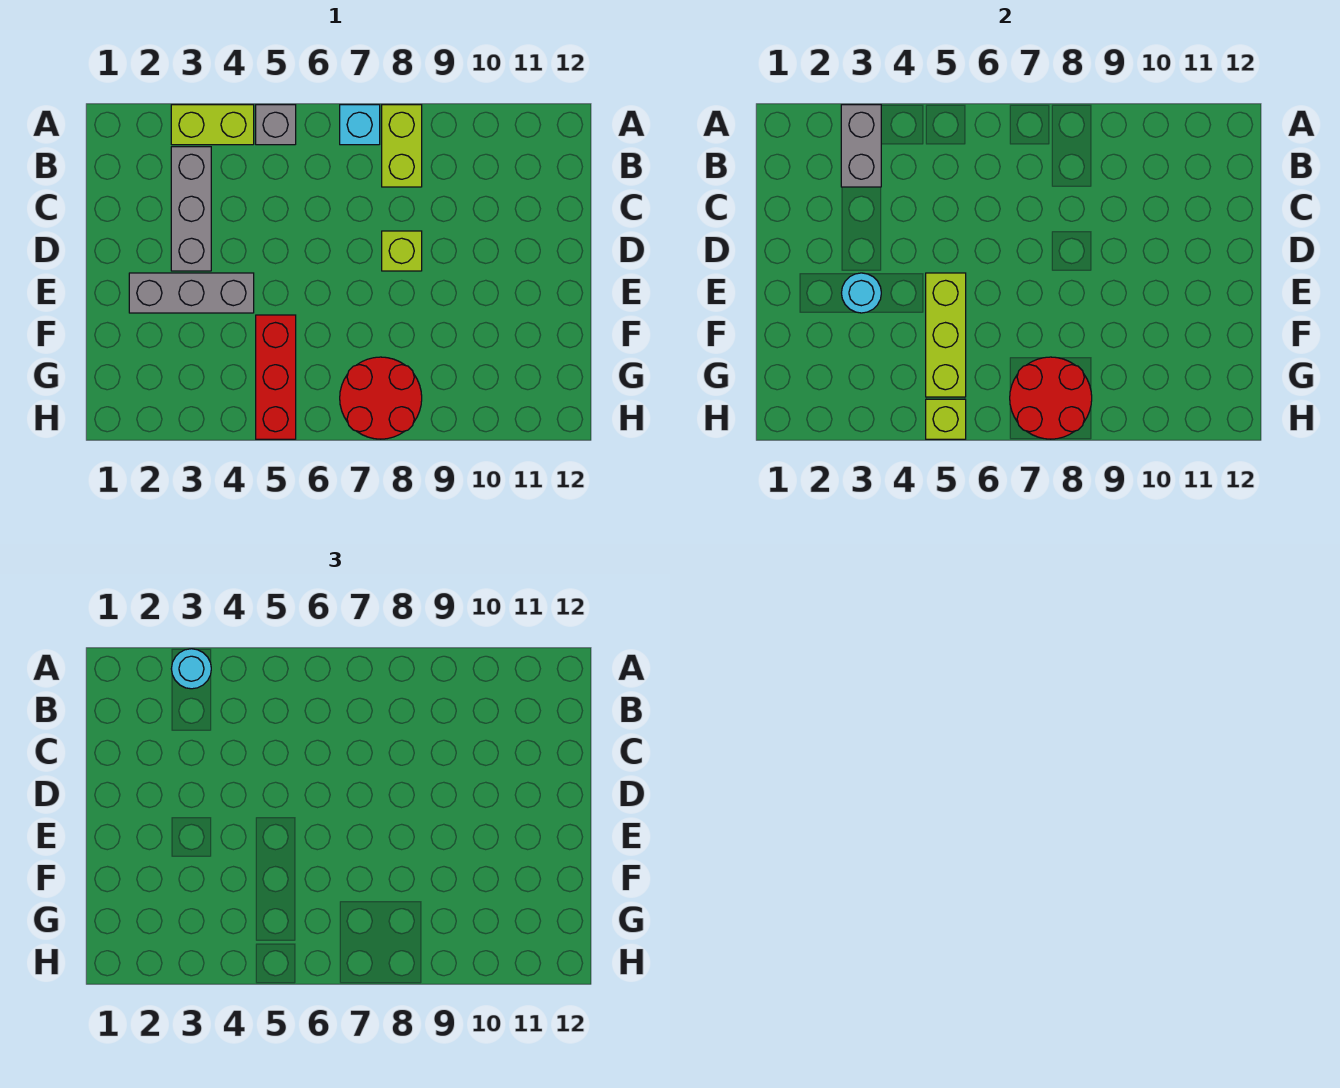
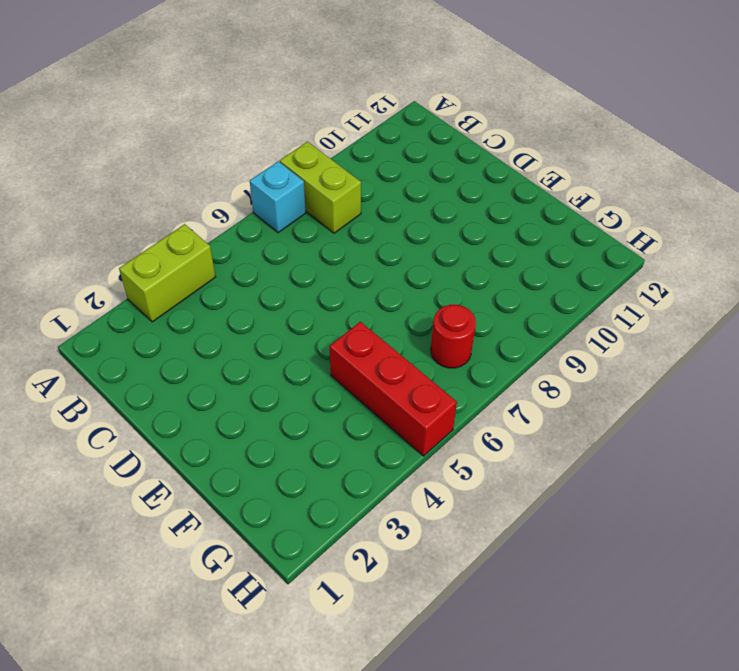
red round brick G7 level 1 -> red round brick G7:H8 level 1
none -> grey brick A5 level 1
none -> grey brick B3:D3 level 1
none -> lime brick D8 level 1

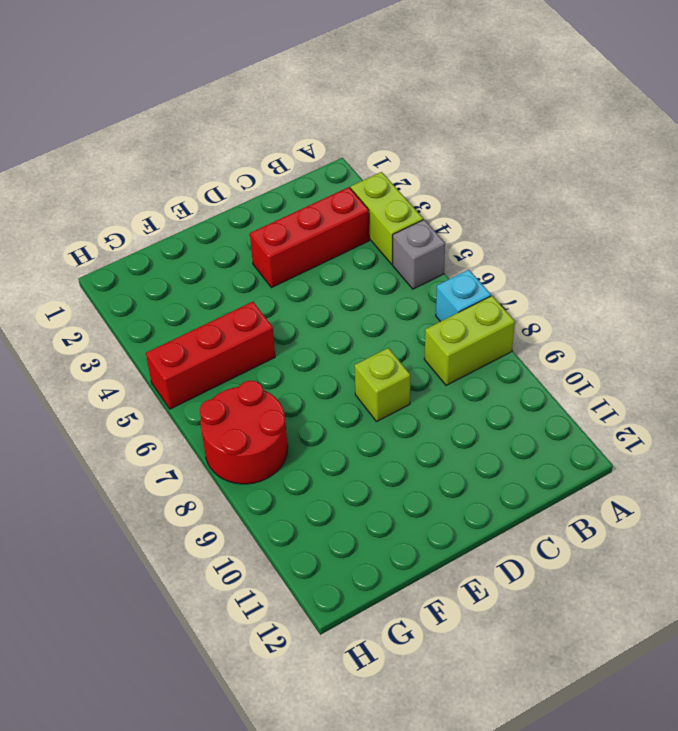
red brick B3:D3 level 1 -> grey brick B3:D3 level 1
none -> grey brick E2:E4 level 1
none -> grey brick A3:B3 level 2
none -> cyan round brick E3 level 2

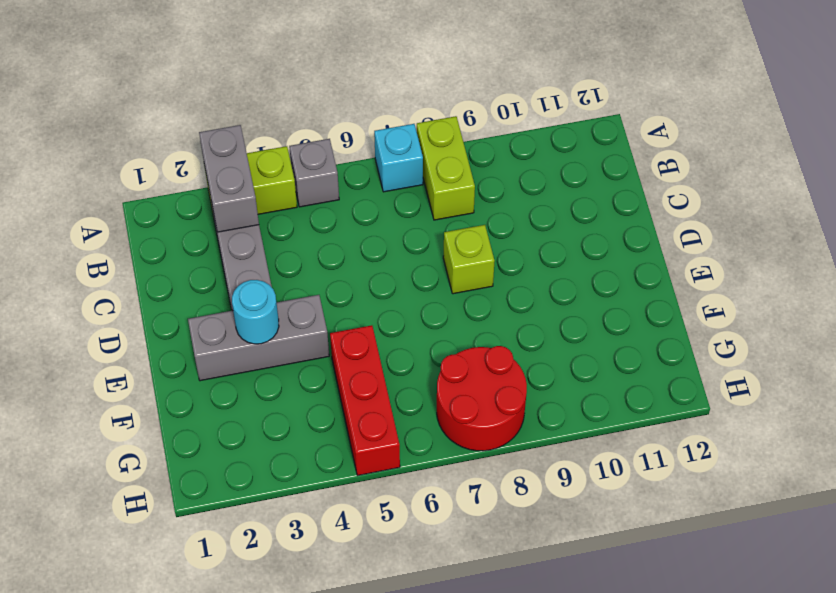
none -> lime brick E5:G5 level 2
none -> red round brick G7:H8 level 2
none -> lime brick H5 level 2

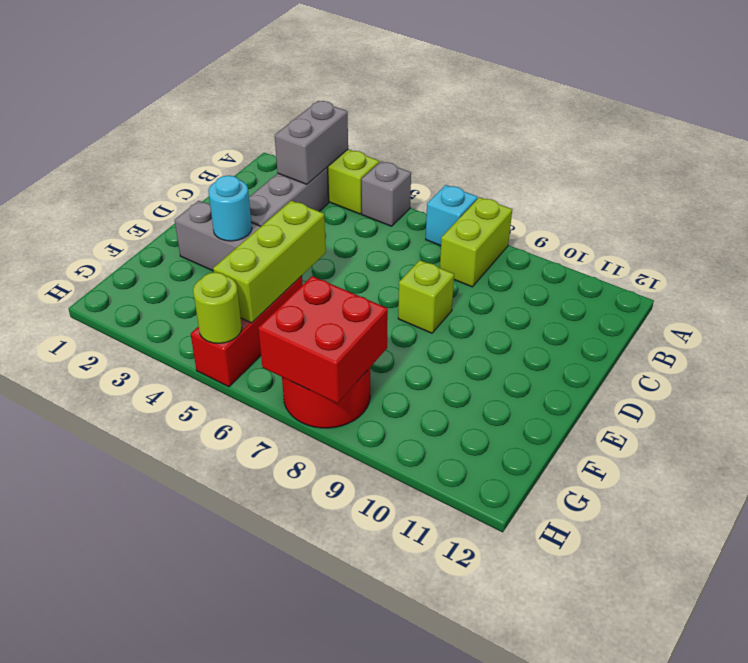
red brick G7:H8 level 2 -> red round brick G7:H8 level 2
lime round brick H5 level 2 -> lime brick H5 level 2
none -> cyan round brick A3 level 3

